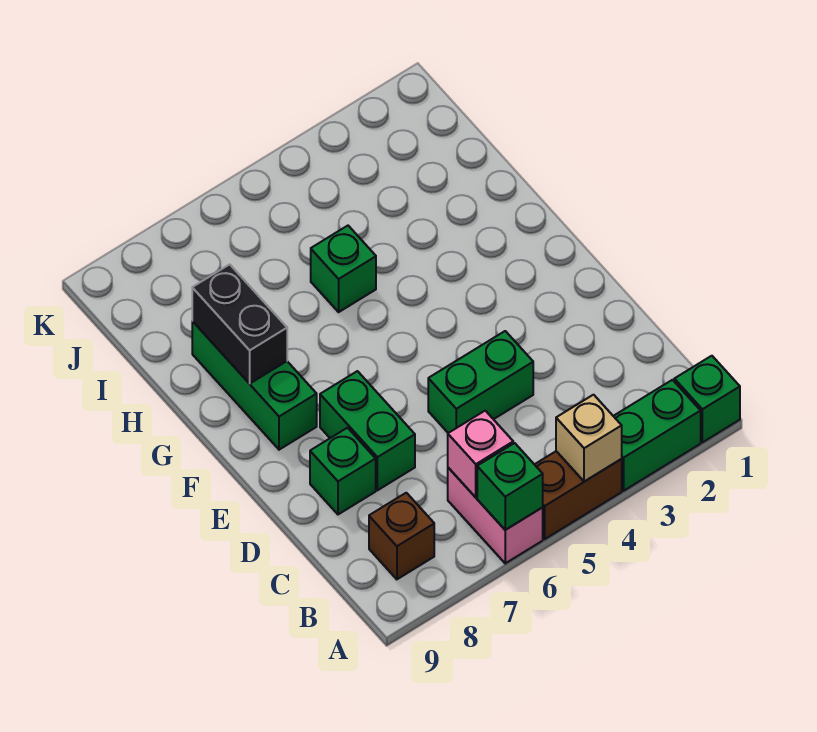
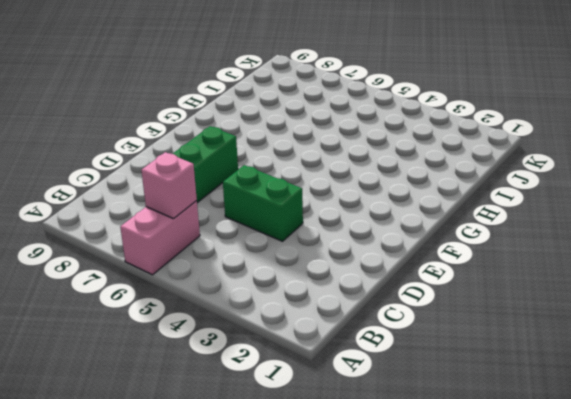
none -> green brick A1 level 1
none -> green brick A2:A3 level 1
none -> brown brick A4:A5 level 1

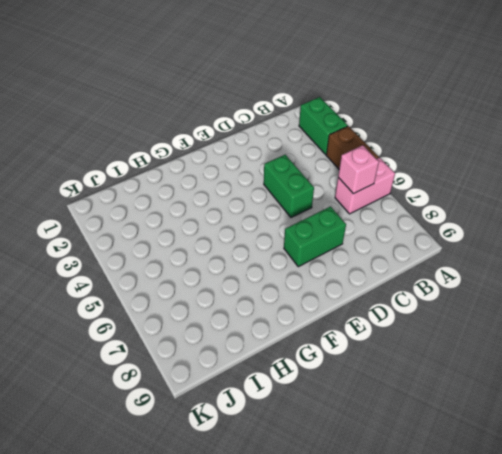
none -> green brick A1 level 1
none -> brown brick B8 level 1
none -> green brick D8 level 1

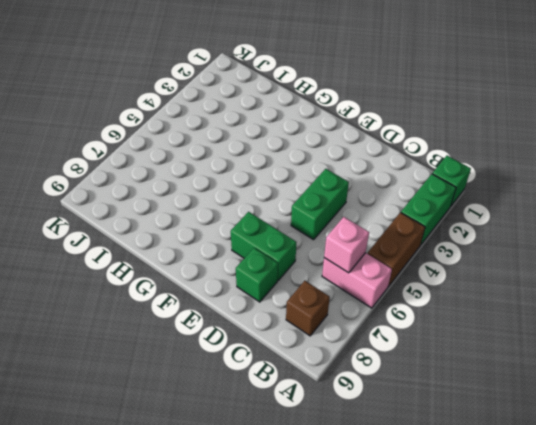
none -> green brick F8:H8 level 1
none -> green brick H5 level 1
none -> tan brick A4 level 2

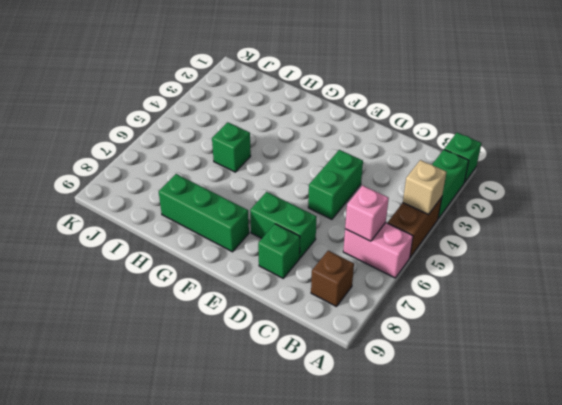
none -> green brick A6 level 2
none -> black brick G8:H8 level 2

